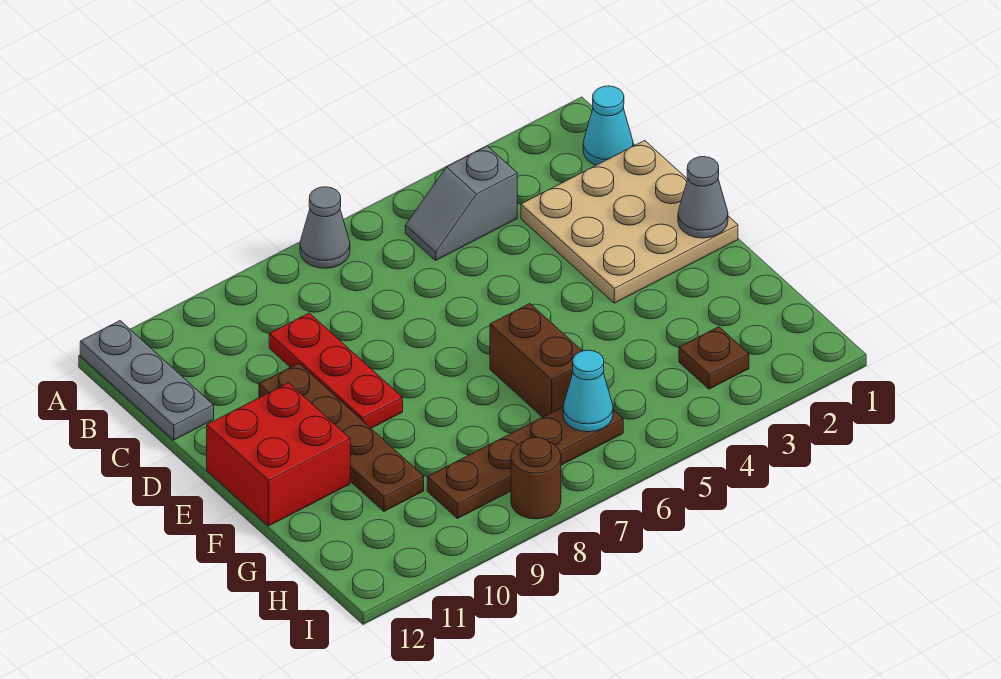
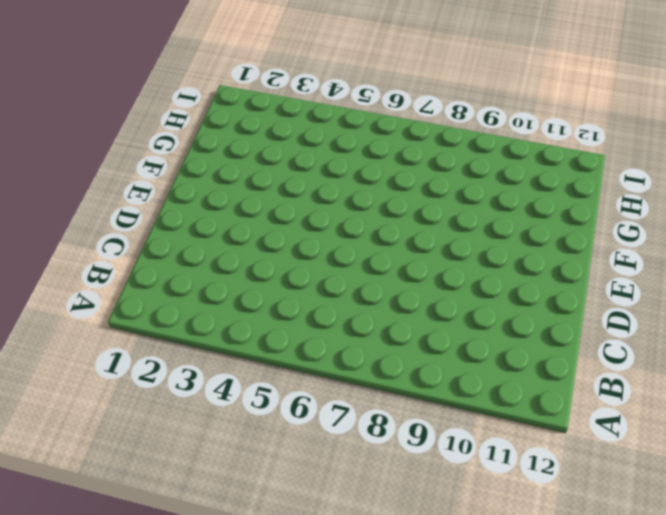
none -> grey cone A7 level 1
none -> grey plate A12:C12 level 1
none -> cyan cone B1 level 1

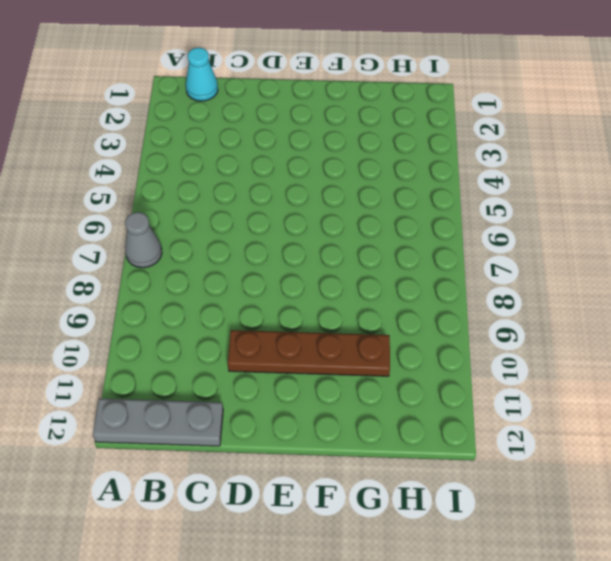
none -> grey slope B4:B5 level 1 top 4
none -> tan plate C1:E3 level 1
none -> red plate C9:E9 level 1

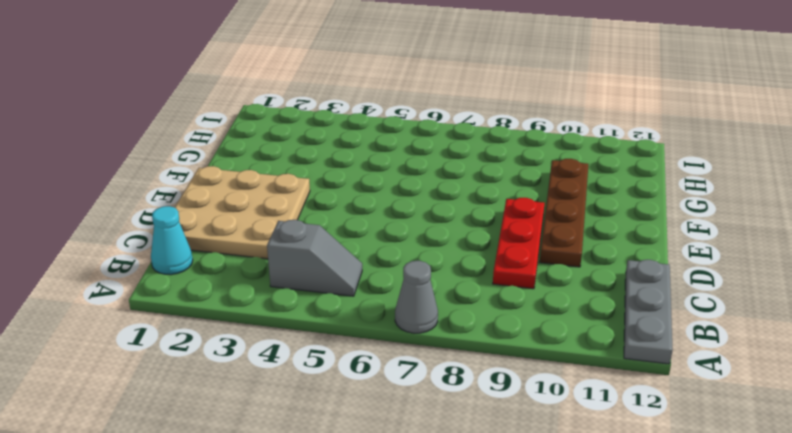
none -> red brick E11:F12 level 1
none -> brown brick F6:G6 level 1
none -> brown plate H3 level 1

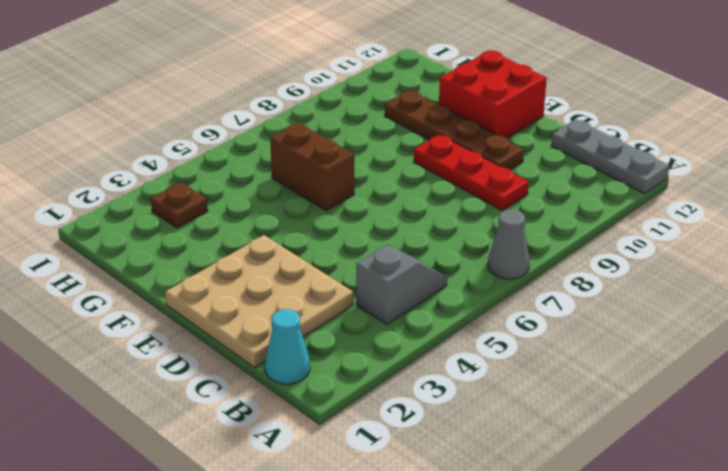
none -> brown plate H6:H9 level 1
none -> brown round brick I8 level 1
none -> grey cone E1 level 2

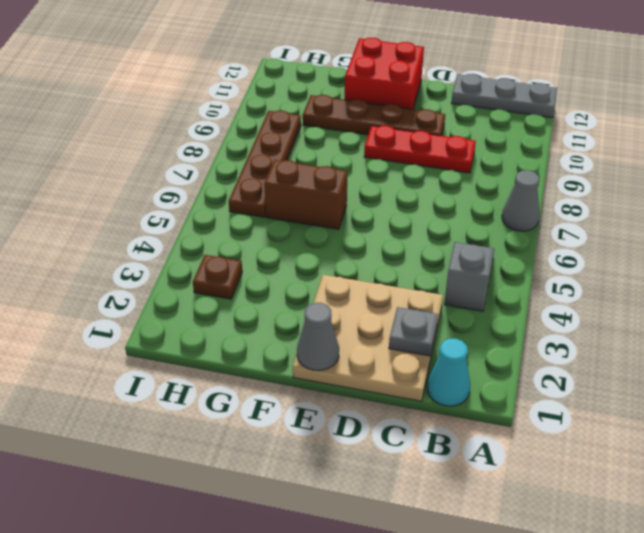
grey plate C2 level 2 -> none
none -> brown round brick I8 level 1
none -> cyan cone H6 level 2

